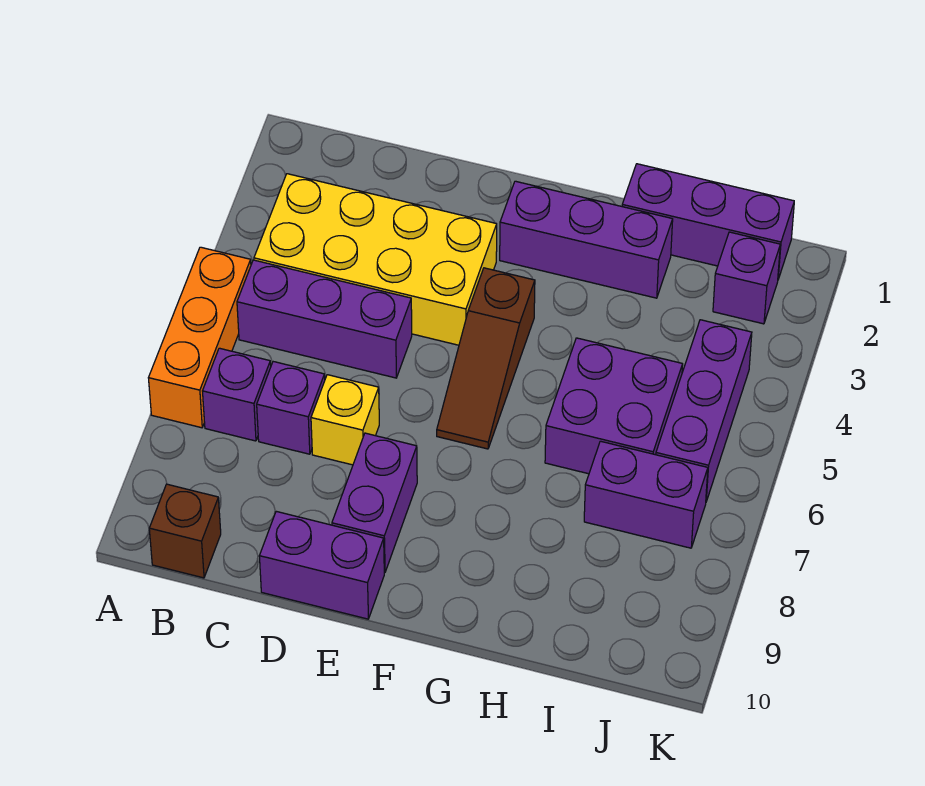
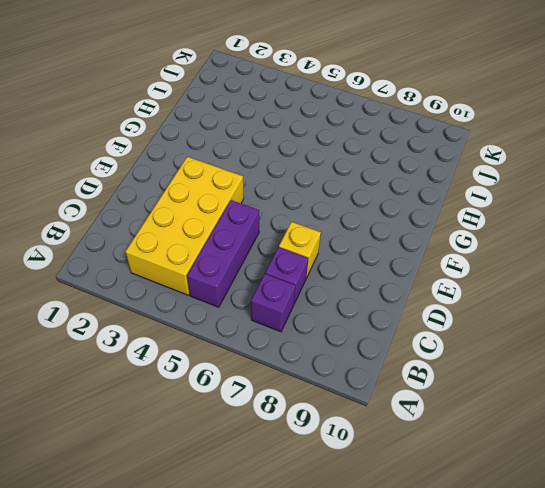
none -> orange brick A5:A7 level 1
none -> brown brick B10 level 1
none -> purple brick D10:E10 level 1

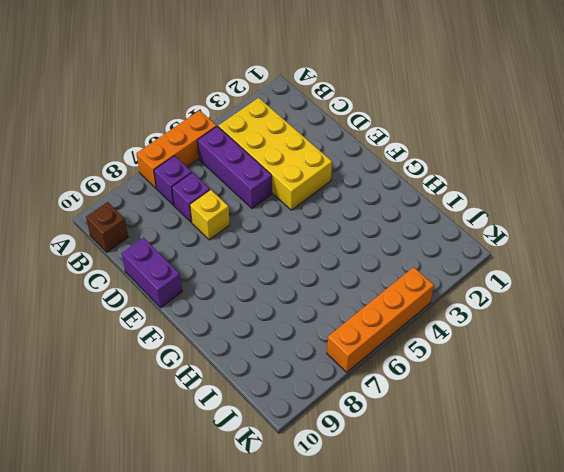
orange brick K4:K7 level 1 -> none
none -> purple brick E8:E9 level 1
none -> purple brick F2:H2 level 1
none -> brown slope F4:F6 level 1 top 4

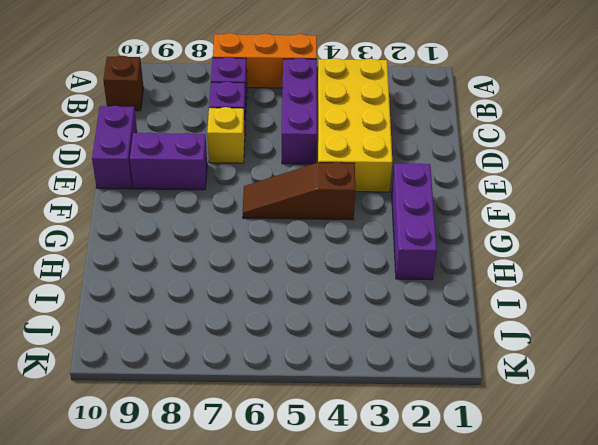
none -> purple brick H1:J1 level 1
none -> purple brick H5:I6 level 1
none -> purple brick I7:J7 level 1

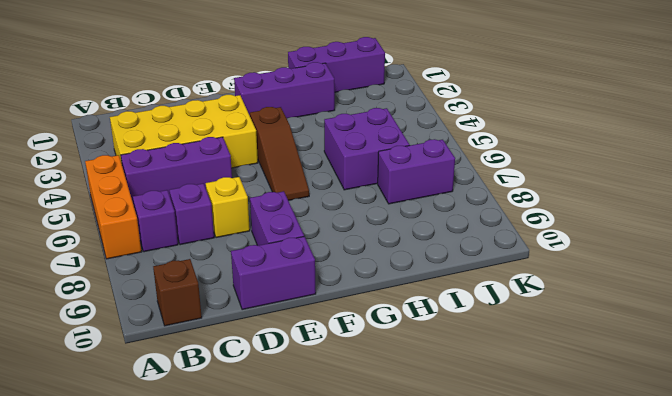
none -> purple brick J2 level 1
none -> purple brick J4:J6 level 1

